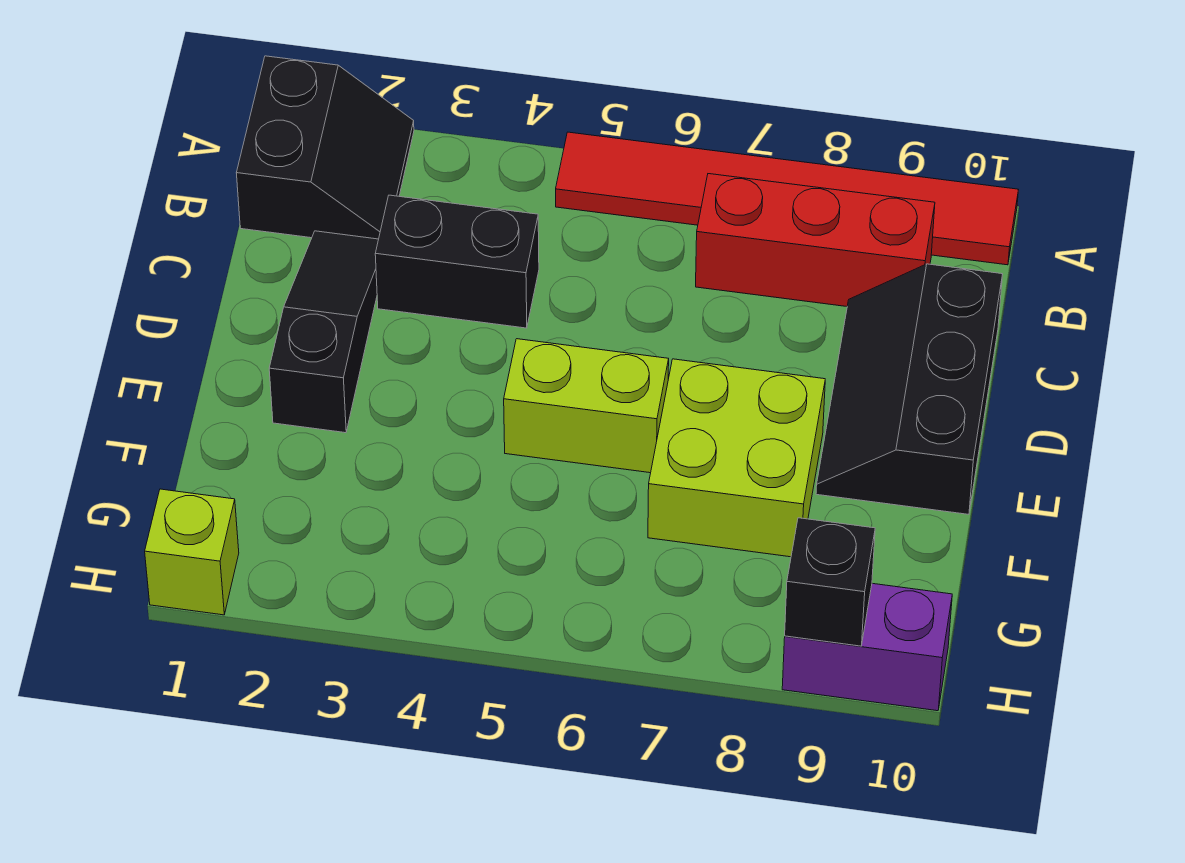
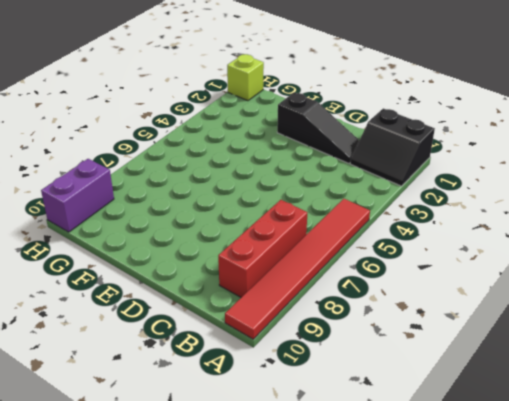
none -> black brick C3:C4 level 1
none -> black slope C9:E10 level 1 top 10

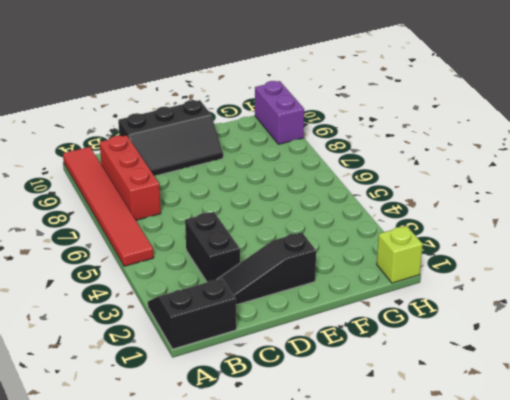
none -> lime brick E5:E6 level 1
none -> lime brick E7:F8 level 1

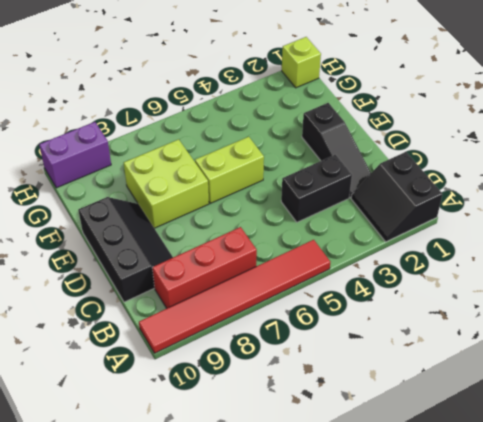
none -> black brick H9 level 2

